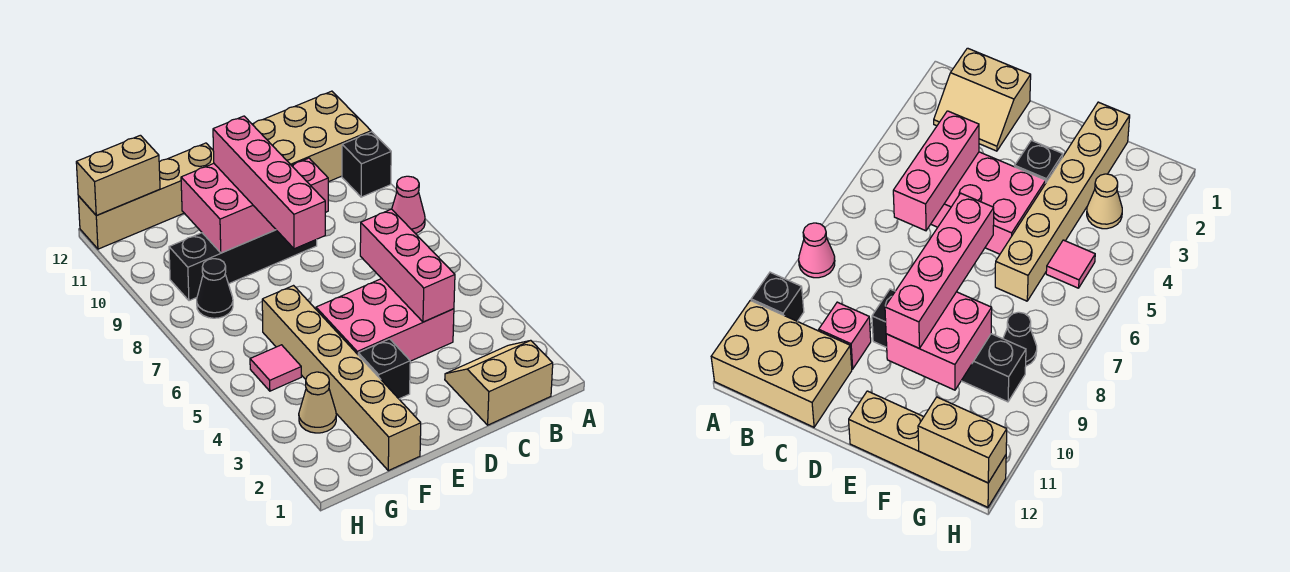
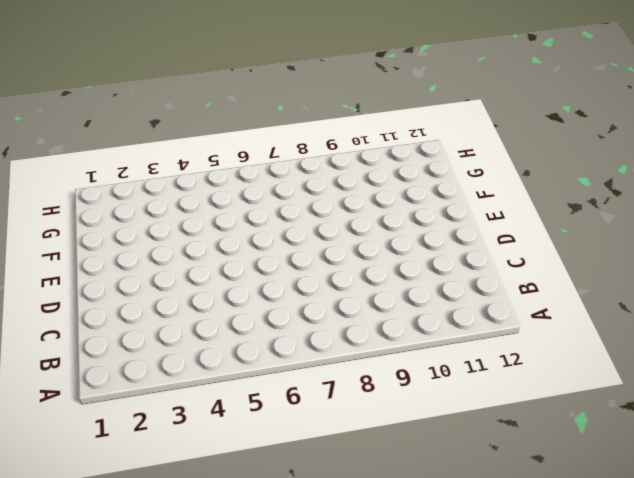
none -> pink cone A8 level 1
none -> black brick A10 level 1
none -> tan brick A11:C12 level 1

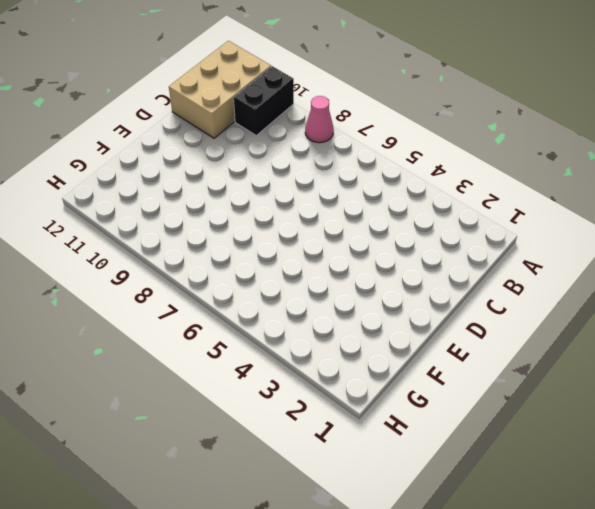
black brick A10:B10 level 1 -> black brick A10 level 1
none -> tan slope B1:C2 level 1 top 1
none -> pink brick C4:E5 level 1
none -> pink brick C10 level 1

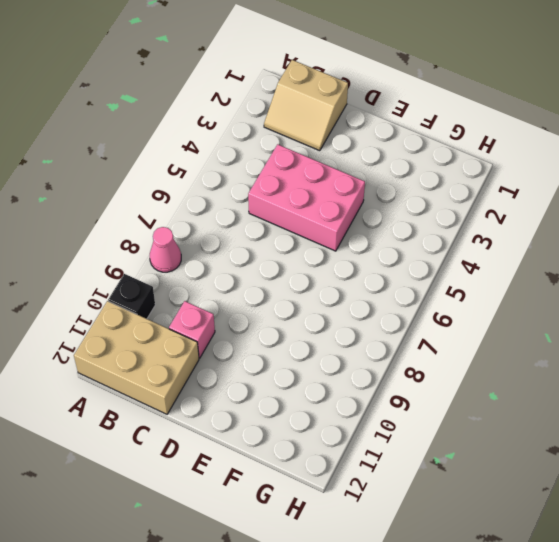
none -> black brick D9:G9 level 1
none -> black brick E3 level 1
none -> tan brick E12:H12 level 1

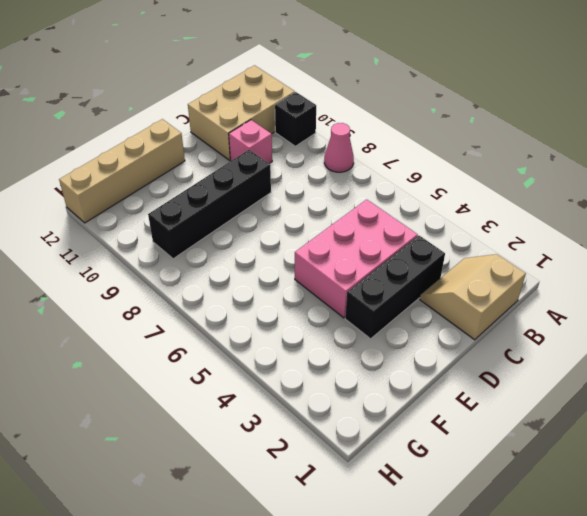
black brick C3:E3 level 1 -> black brick E3 level 1
none -> tan brick F1:F6 level 1
none -> tan cone G3 level 1
none -> pink tile G5 level 1

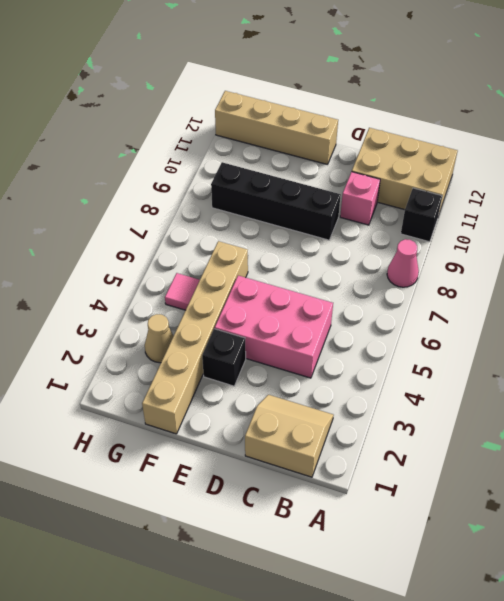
none -> black cone G8 level 1
none -> pink brick C4:C6 level 2
none -> pink brick E9:F10 level 2

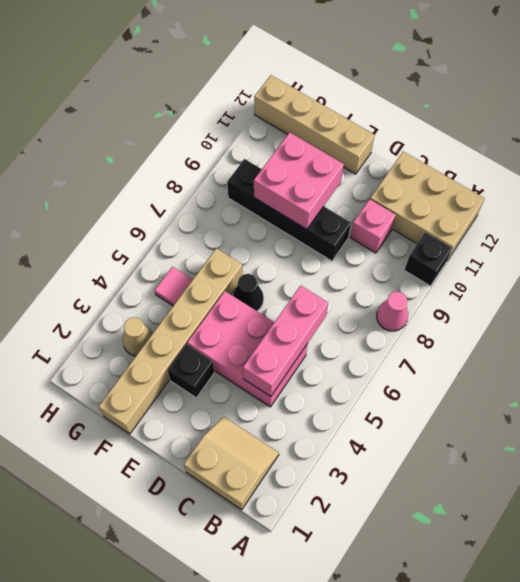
black cone E6 level 1 -> black cone G8 level 1
none -> tan brick G12:H12 level 2
none -> pink brick E7:E10 level 3

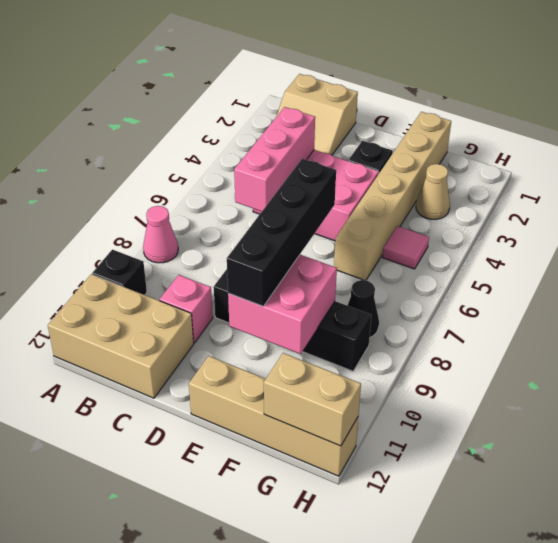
black brick E7:E10 level 3 -> pink brick E7:E10 level 3

